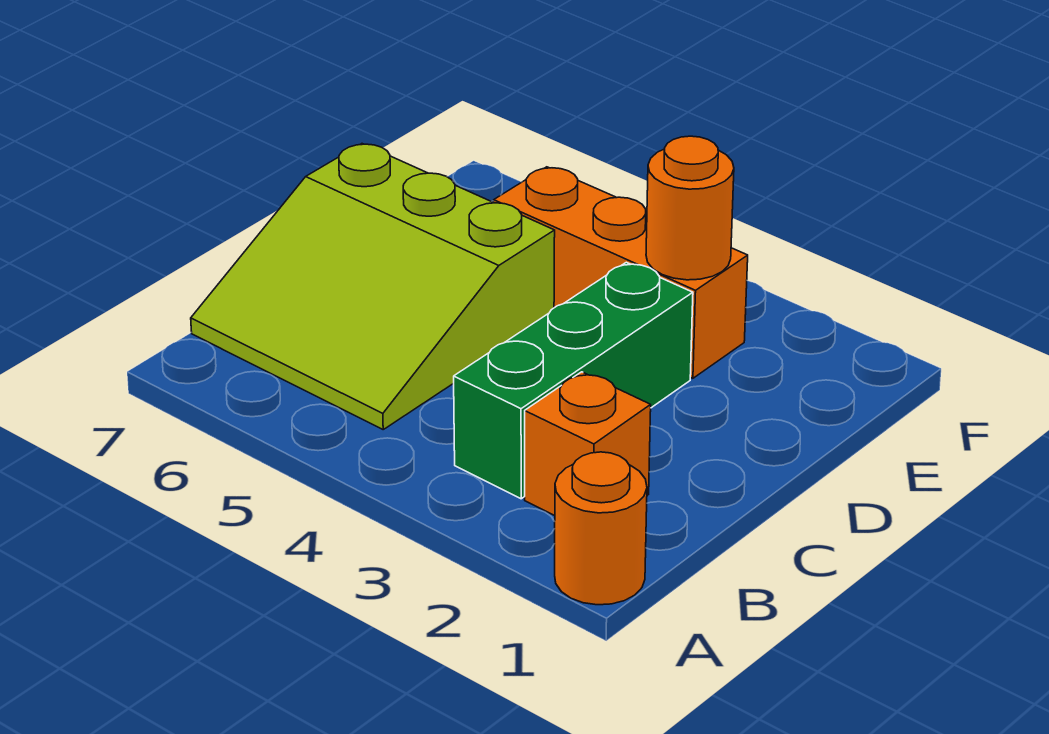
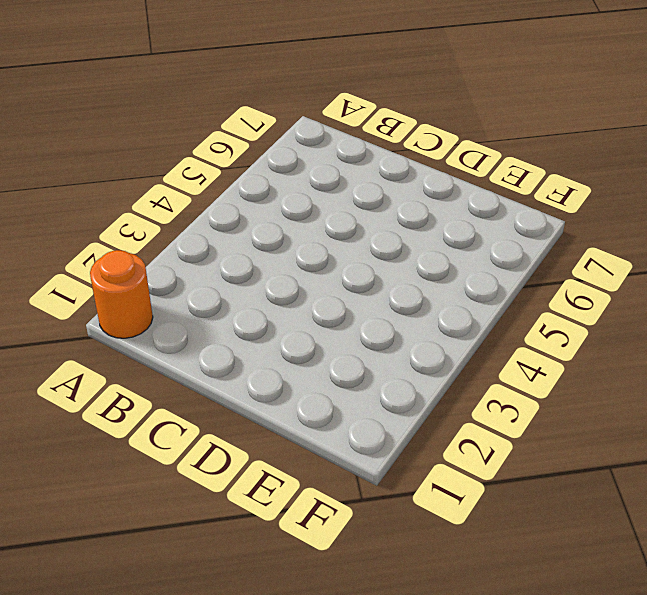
none -> orange brick B2 level 1
none -> green brick B3:D3 level 1

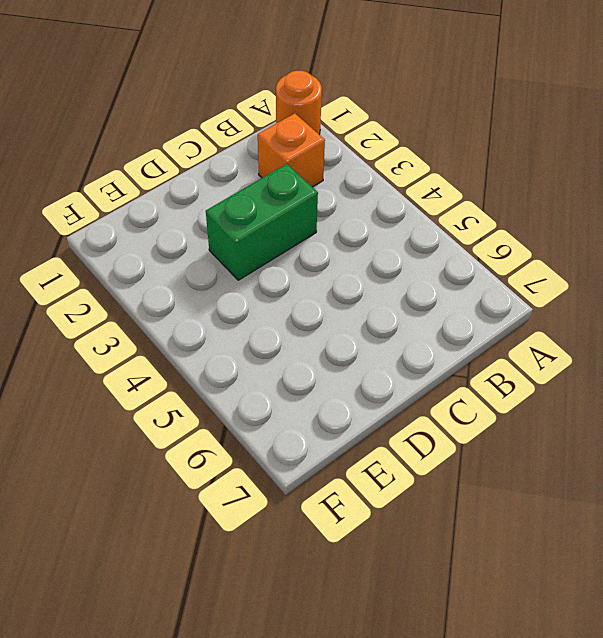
green brick C3:D3 level 1 -> green brick B3:D3 level 1
none -> lime slope B5:D7 level 1 top D
none -> orange brick E3:E5 level 1

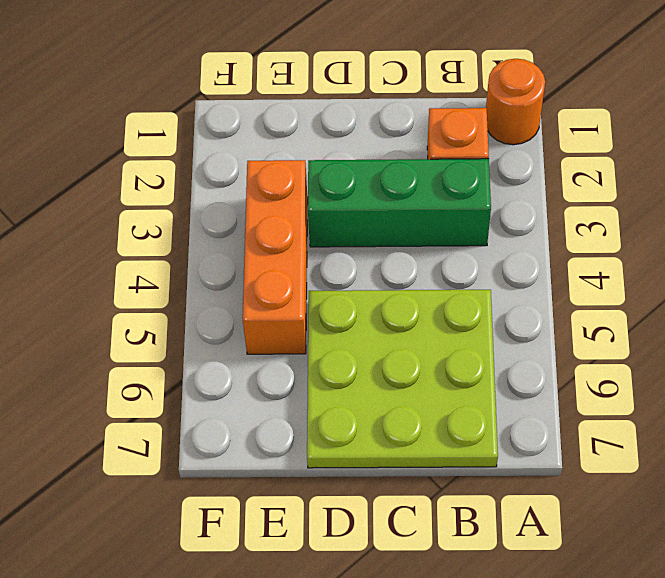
lime plate B5:D7 level 1 -> lime slope B5:D7 level 1 top D
none -> orange round brick E3 level 2

